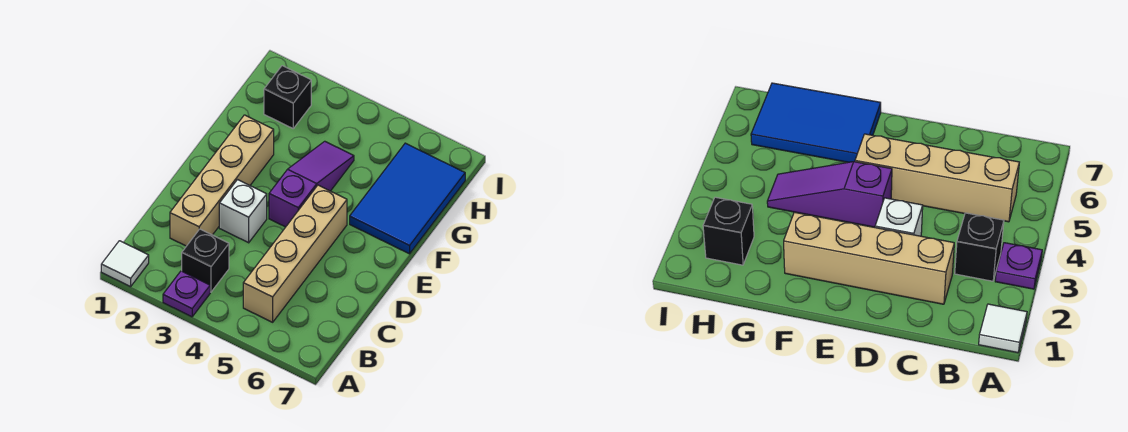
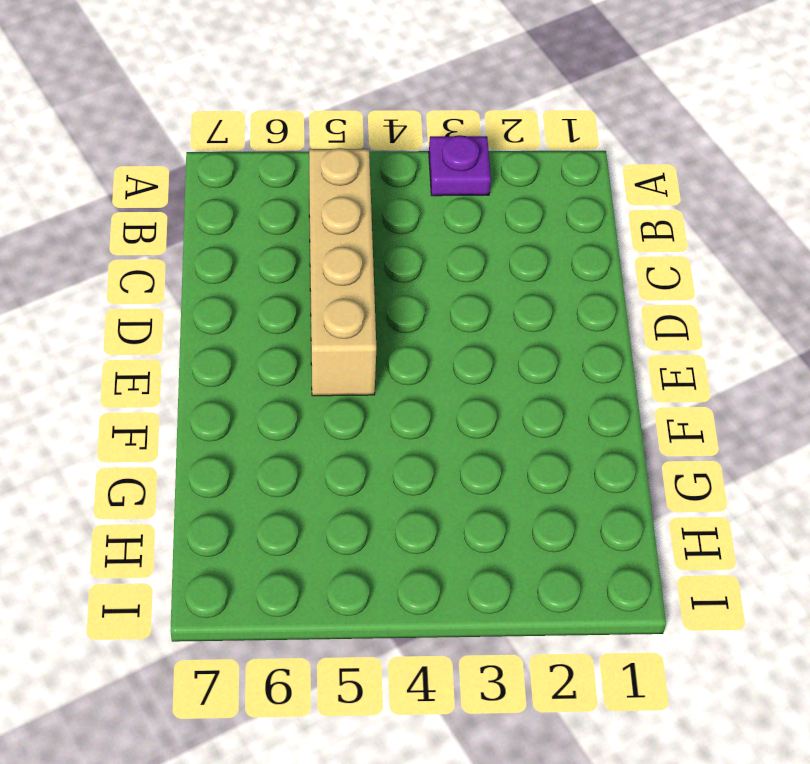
none -> white tile A1 level 1
none -> black brick B3 level 1

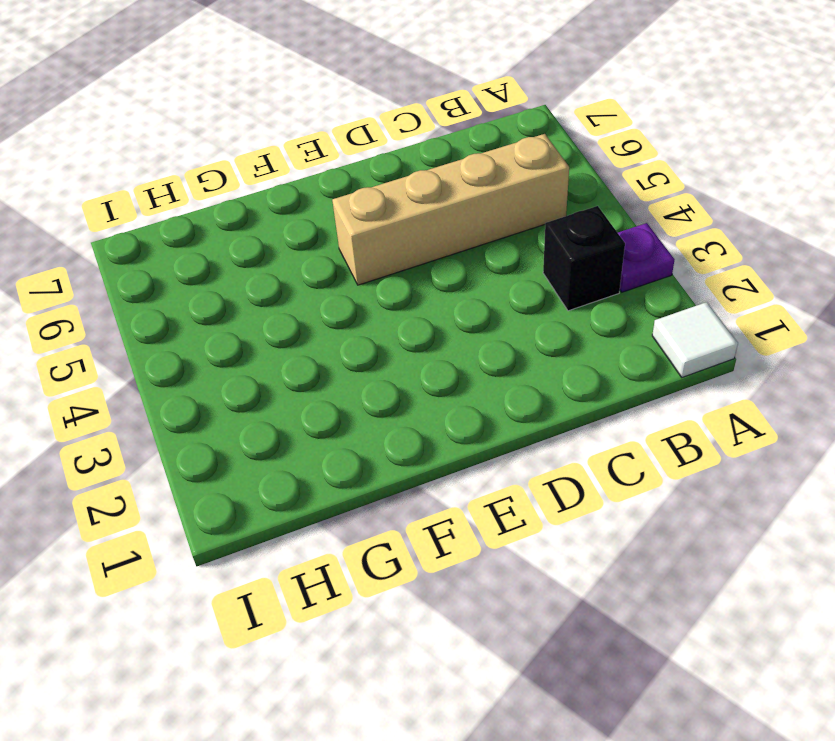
none -> tan brick C2:F2 level 1
none -> white brick D3 level 1

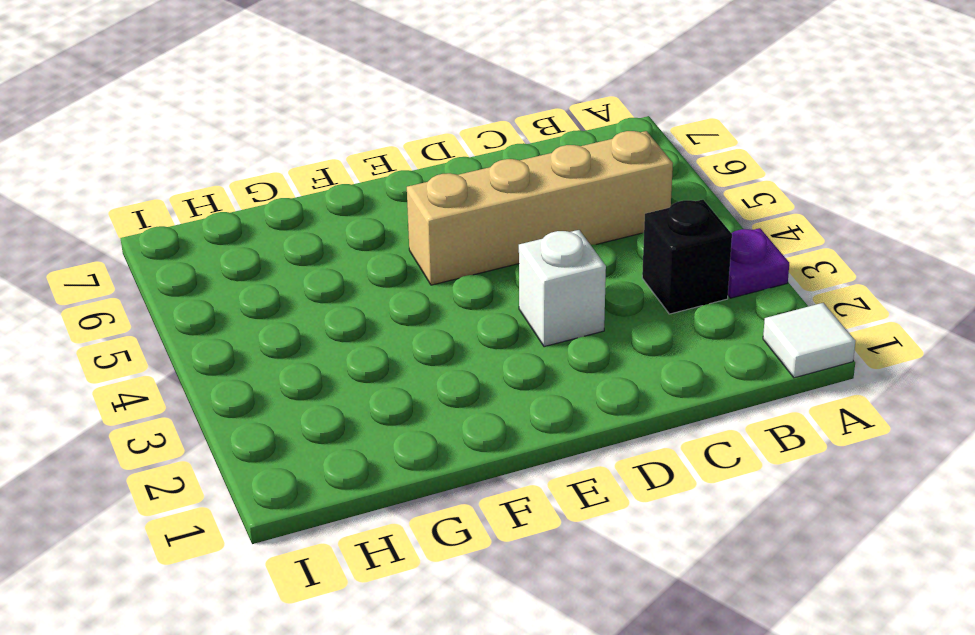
none -> tan brick C2:F2 level 1
none -> purple slope E4:G4 level 1 top E

